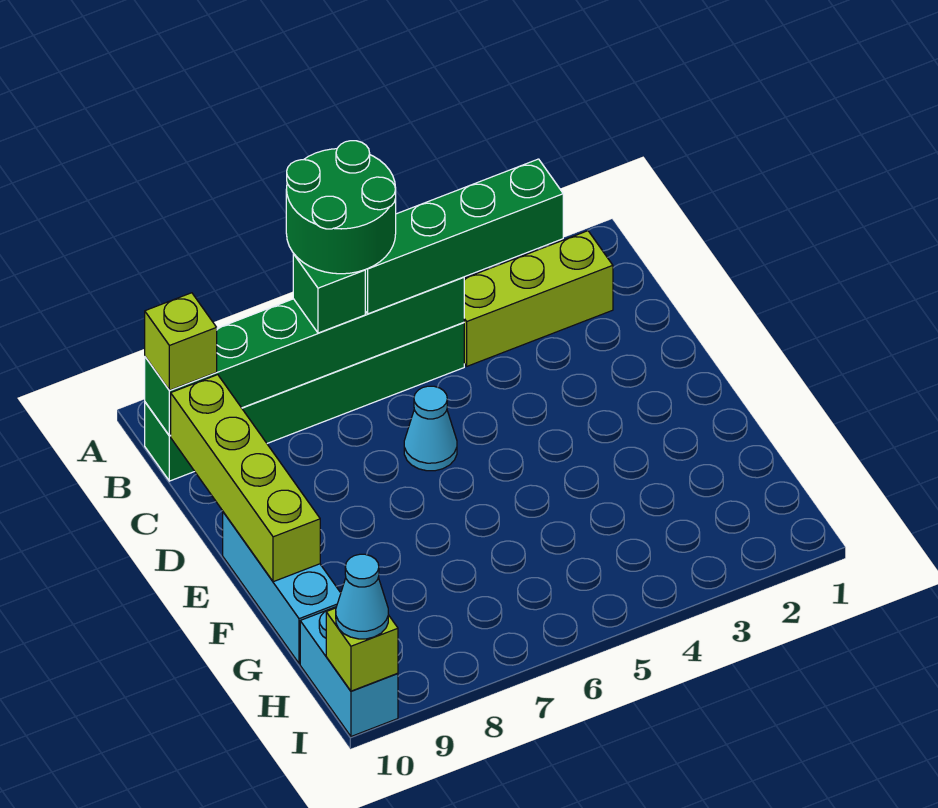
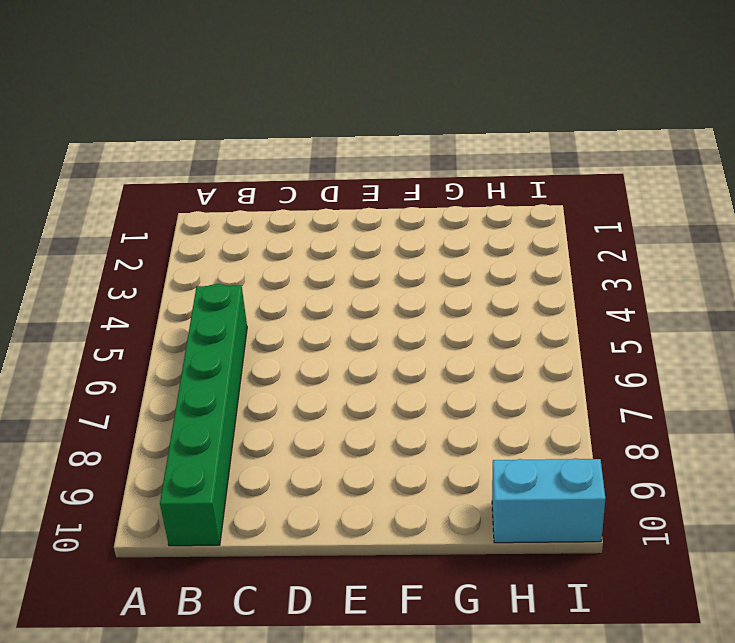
none -> lime brick B2:B4 level 1
none -> cyan cone D6 level 1
none -> cyan brick E10:G10 level 1

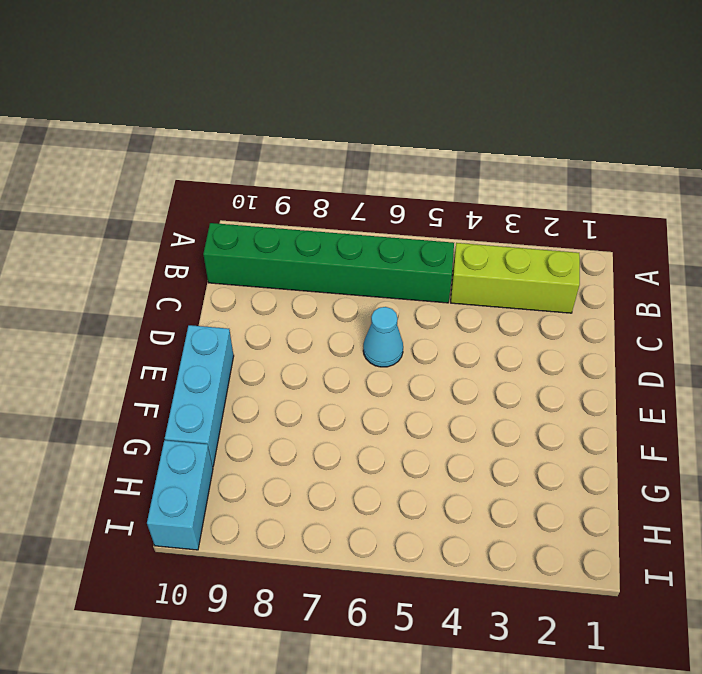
none -> green brick B5:B10 level 2
none -> lime brick C10:F10 level 2
none -> lime brick I10 level 2

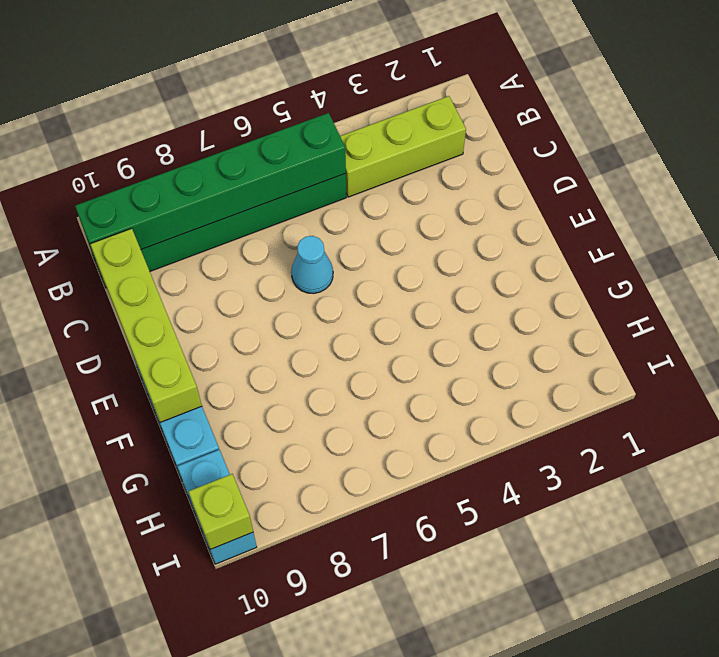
none -> green brick B3:B6 level 3
none -> green brick B7 level 3
none -> lime brick B10 level 3

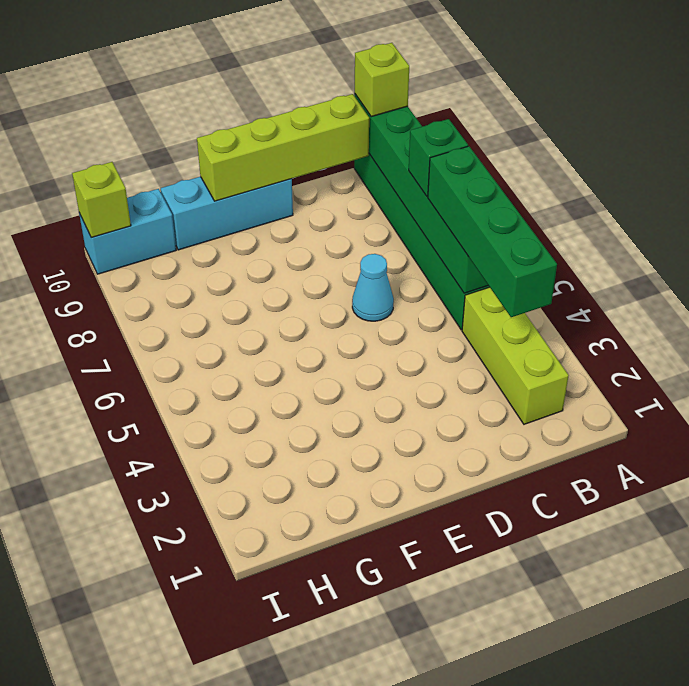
none -> cyan cone I10 level 3
none -> green round brick A6:B7 level 4

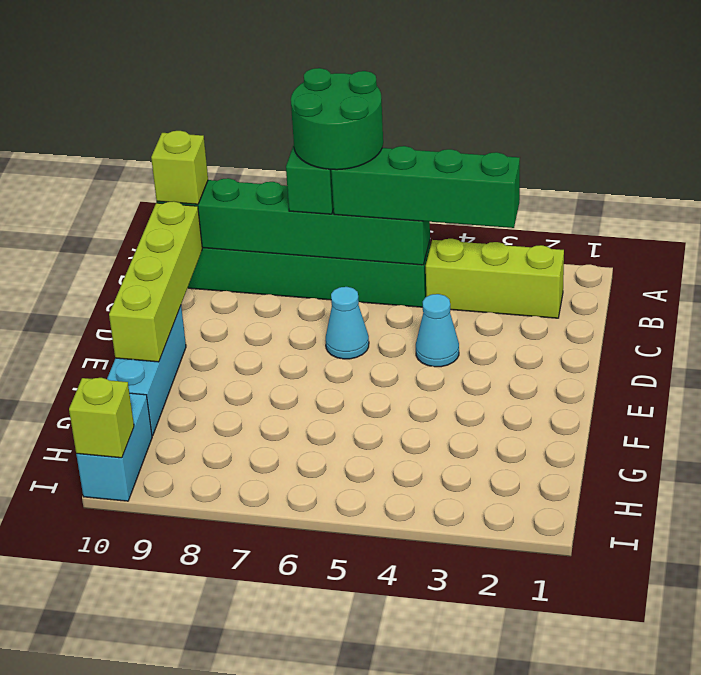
cyan cone D4 level 1 -> cyan cone I10 level 3

